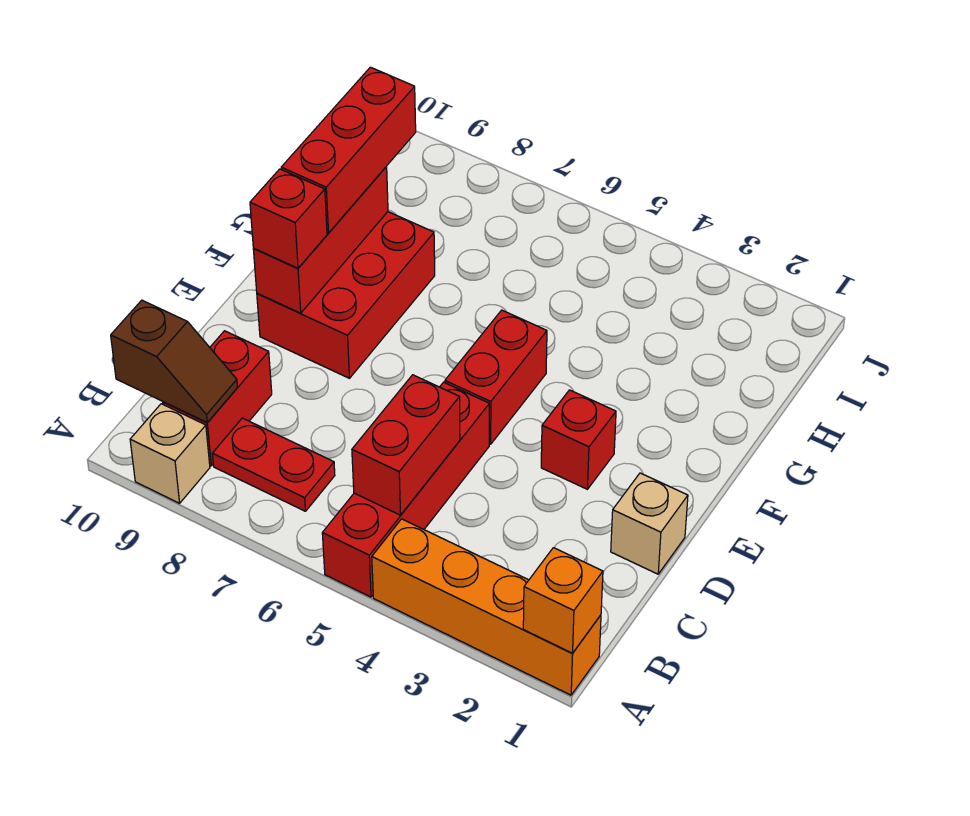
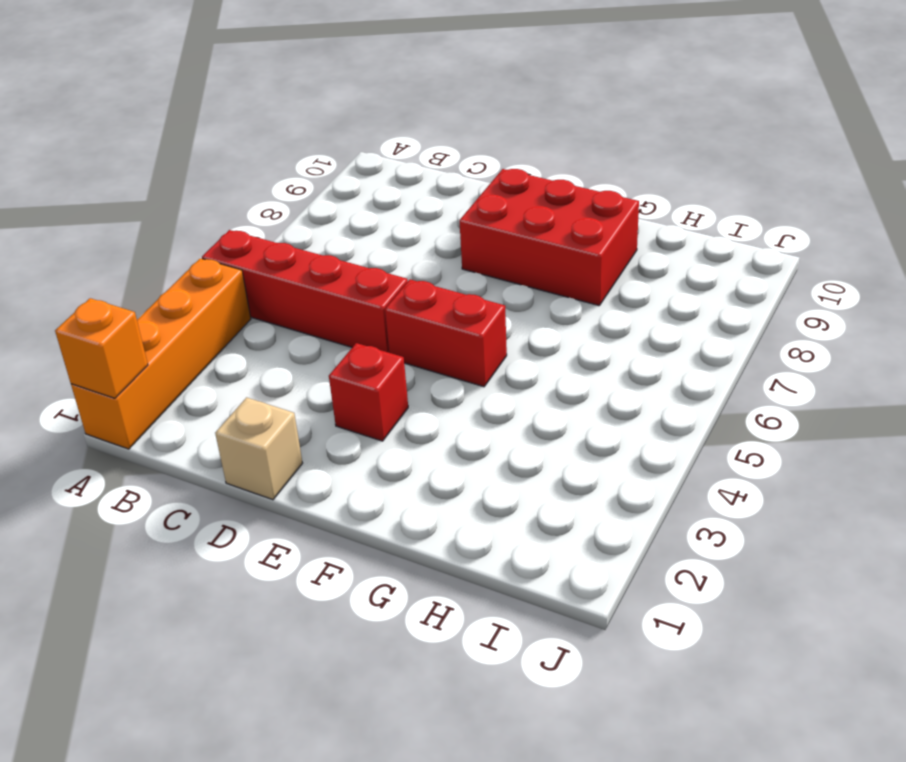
none -> tan brick A9 level 1
none -> red plate B7:B8 level 1
none -> red brick B9:C9 level 1

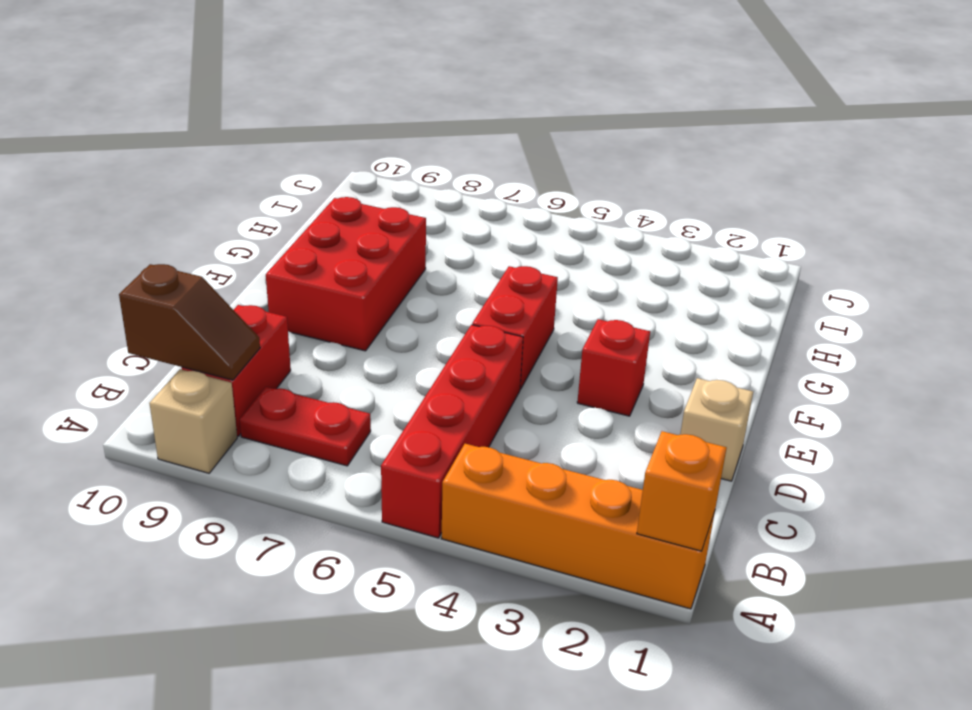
none -> red brick B5:C5 level 2
none -> red brick E9:G9 level 2
none -> red brick E9 level 3

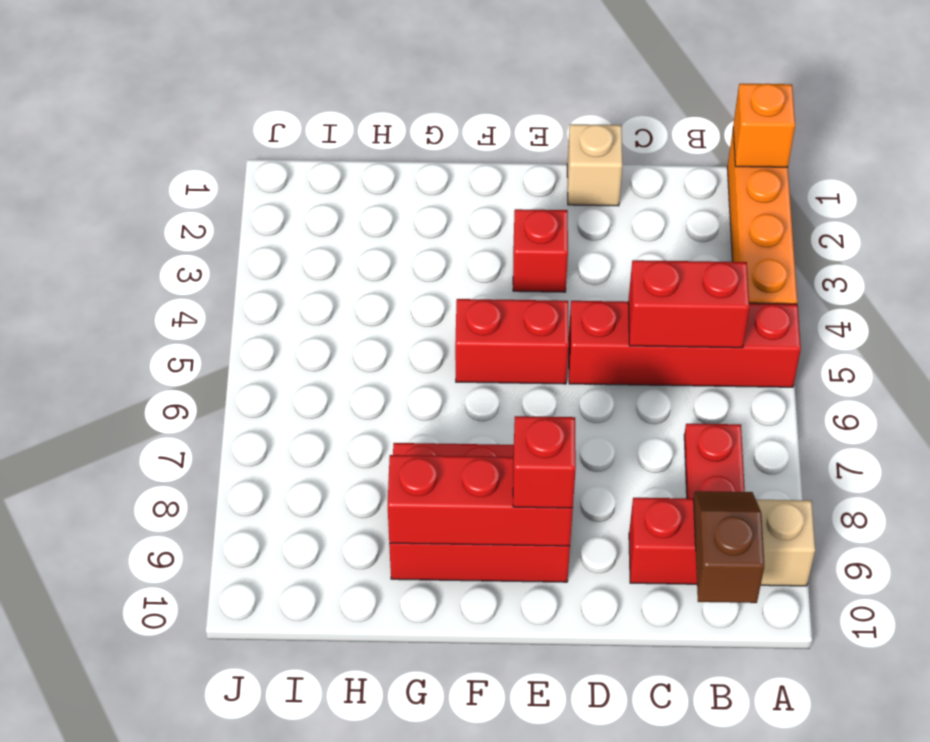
none -> red brick F9:H9 level 3

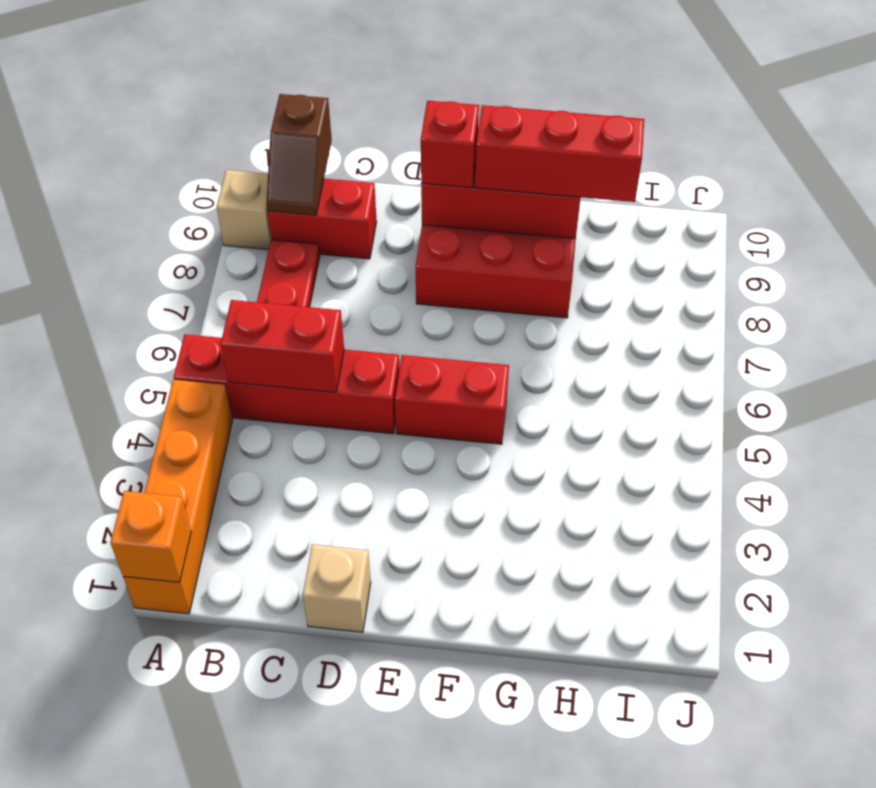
none -> red brick E3 level 1

